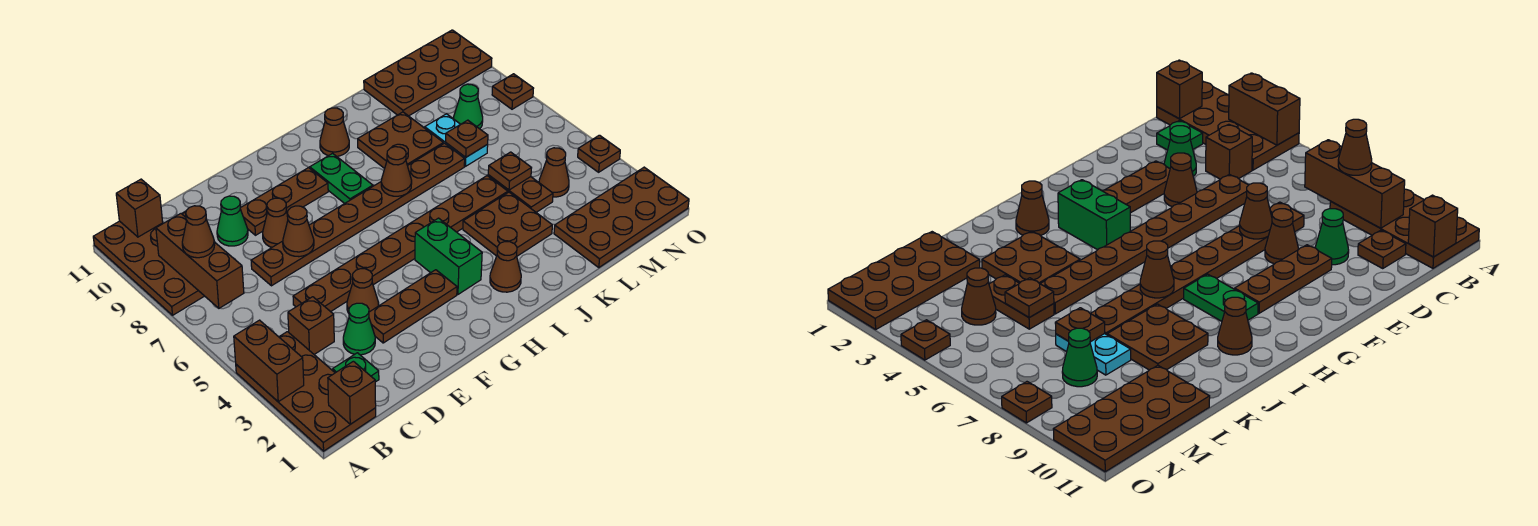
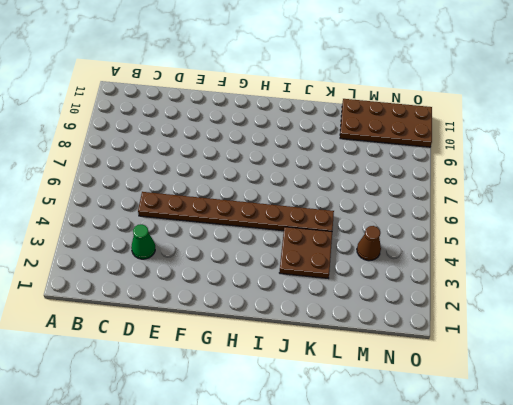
none -> brown plate A1:B4 level 1
none -> brown plate A8:B11 level 1
none -> green plate C2 level 1
none -> brown brick C4 level 1

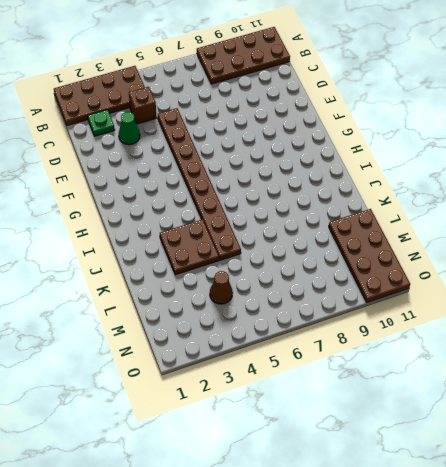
none -> brown plate C10 level 1
none -> brown plate D7:K7 level 1
none -> green cone D9 level 1
none -> brown plate E3:G3 level 1

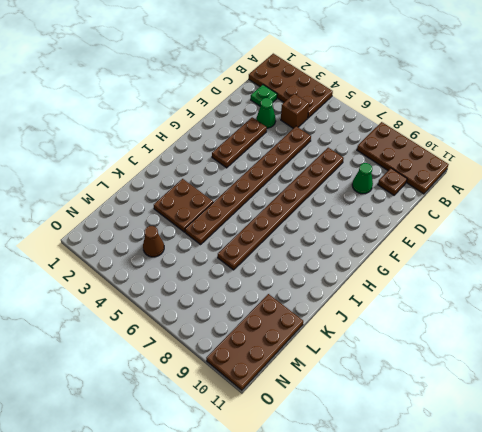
none -> brown cone E4 level 1
none -> brown cone E8 level 1
none -> brown plate E9:G9 level 1
none -> green brick H3:H4 level 1

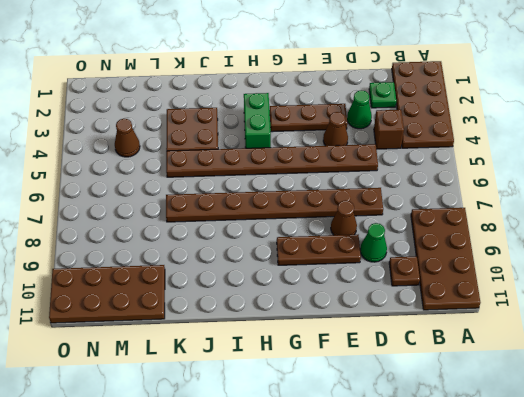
none -> green plate H8:H9 level 1
none -> brown cone I2 level 1
none -> brown cone I10 level 1
none -> brown plate J8:K9 level 1

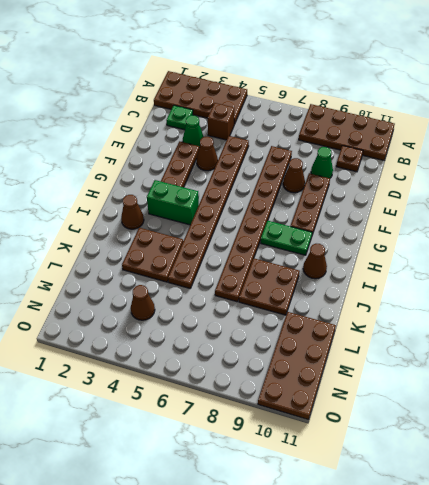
none -> brown plate L1:O2 level 1
none -> brown plate L4:L5 level 1
none -> cyan plate L7:L8 level 1
none -> green cone M8 level 1

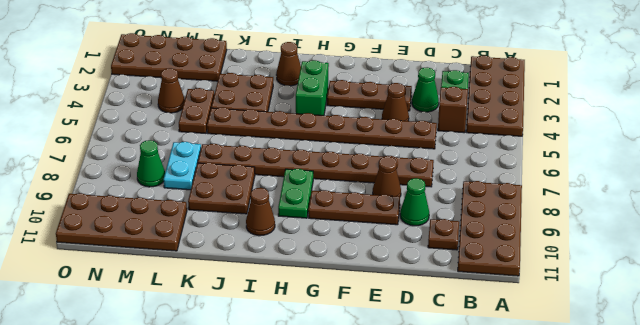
none -> brown plate O4 level 1
none -> brown plate O8 level 1
none -> brown brick A3:A4 level 2
none -> brown brick B1 level 2

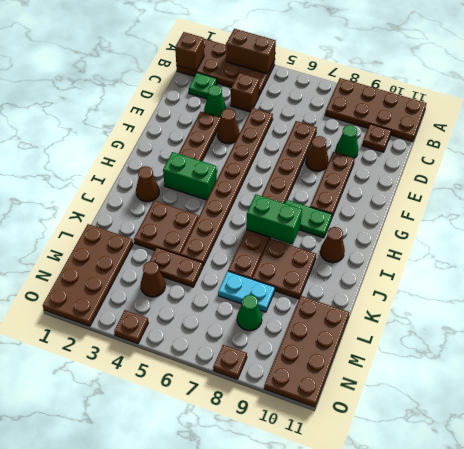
green brick I7:I8 level 2 -> brown cone I7 level 2
none -> brown brick B7:B9 level 2
none -> brown brick B11 level 2
none -> brown cone E7 level 2
none -> brown plate L5 level 2

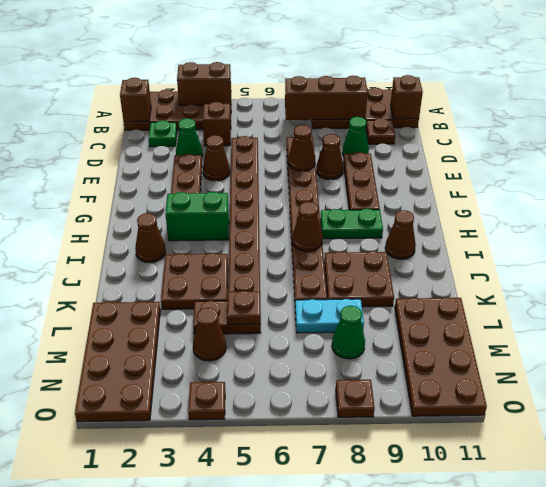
none -> brown plate L7 level 2
none -> brown cone B8 level 3

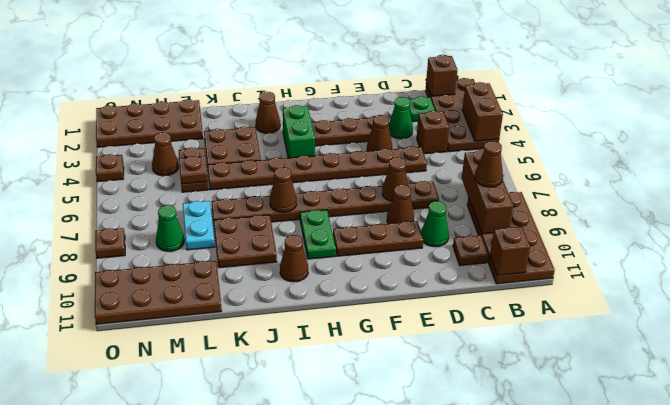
none -> brown plate L7 level 2

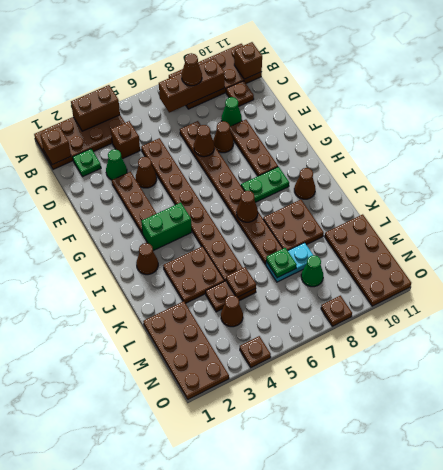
green plate L7 level 2 -> brown plate L7 level 2

